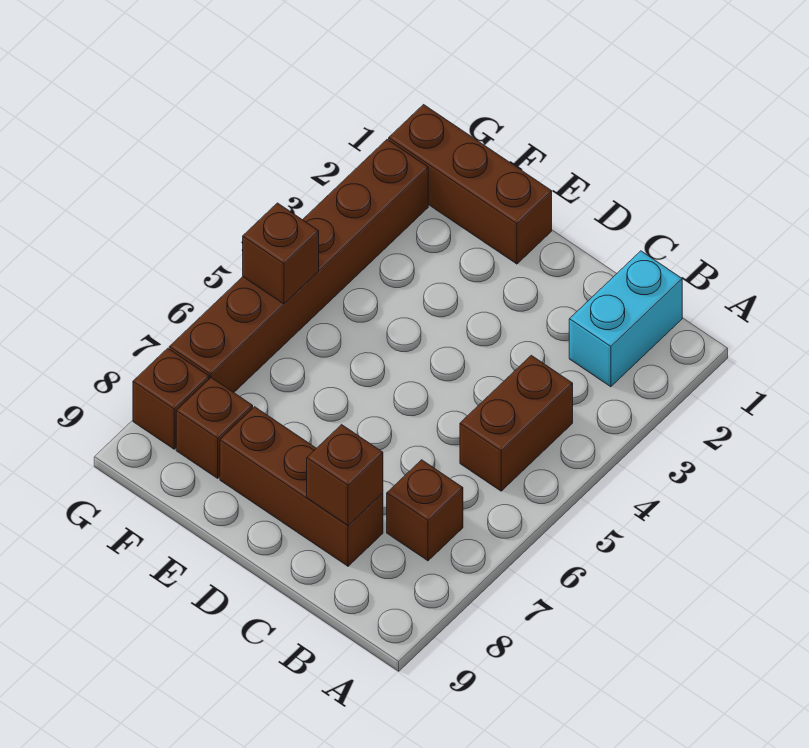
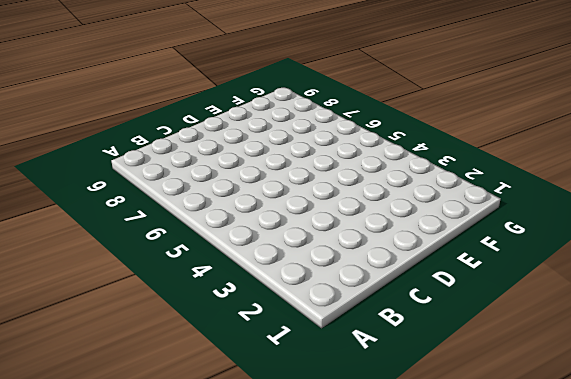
none -> cyan brick B1:B2 level 1
none -> brown brick B4:B5 level 1

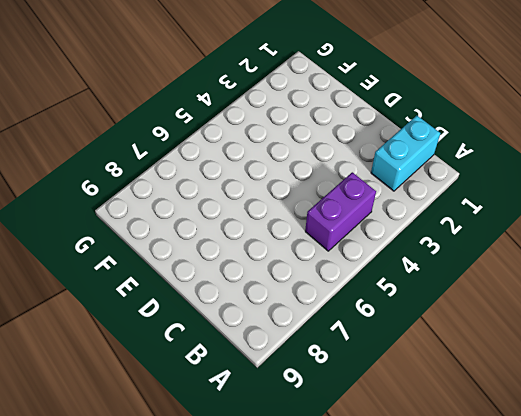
purple brick B4:B5 level 1 -> brown brick B4:B5 level 1
none -> brown brick B7 level 1
none -> brown brick C8:E8 level 1

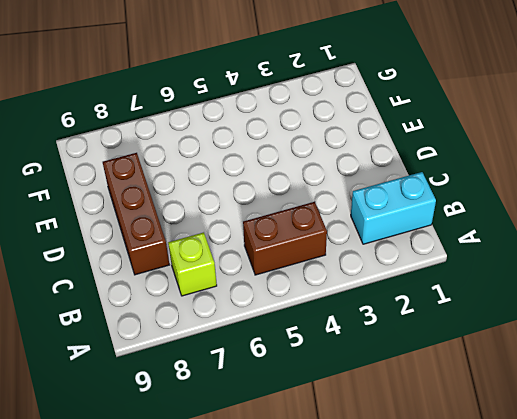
lime brick B7 level 1 -> brown brick B7 level 1
none -> brown brick E1:G1 level 1
none -> brown brick F8 level 1

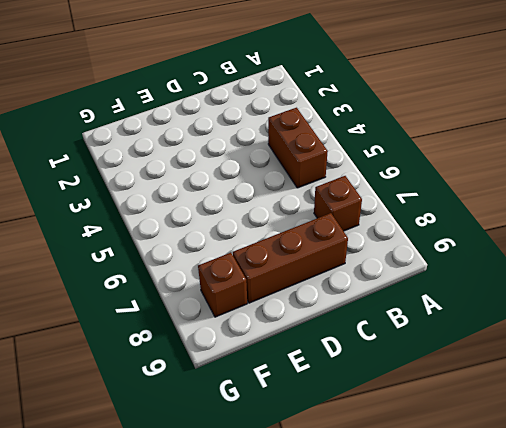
none -> cyan brick B1:B2 level 1
none -> brown brick E1:G1 level 1

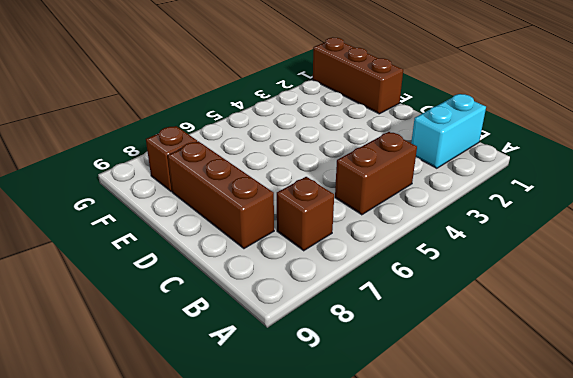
none -> brown brick G2:G7 level 1
none -> brown brick G8 level 1

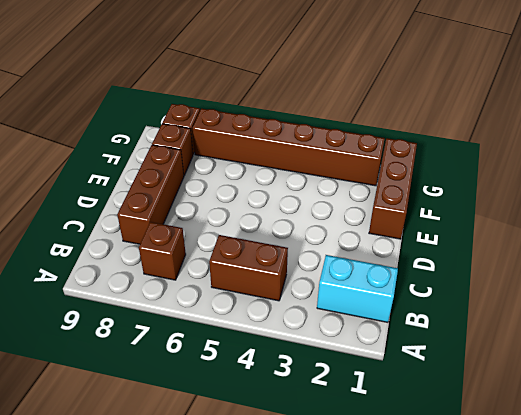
none -> brown brick C8 level 2
none -> brown brick G5 level 2

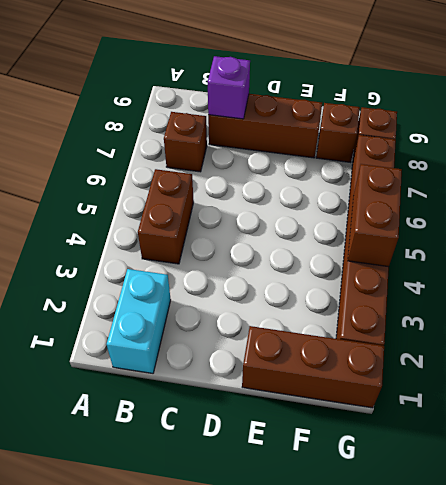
purple brick C8 level 2 -> brown brick C8 level 2
brown brick G4:G5 level 2 -> brown brick G5 level 2

